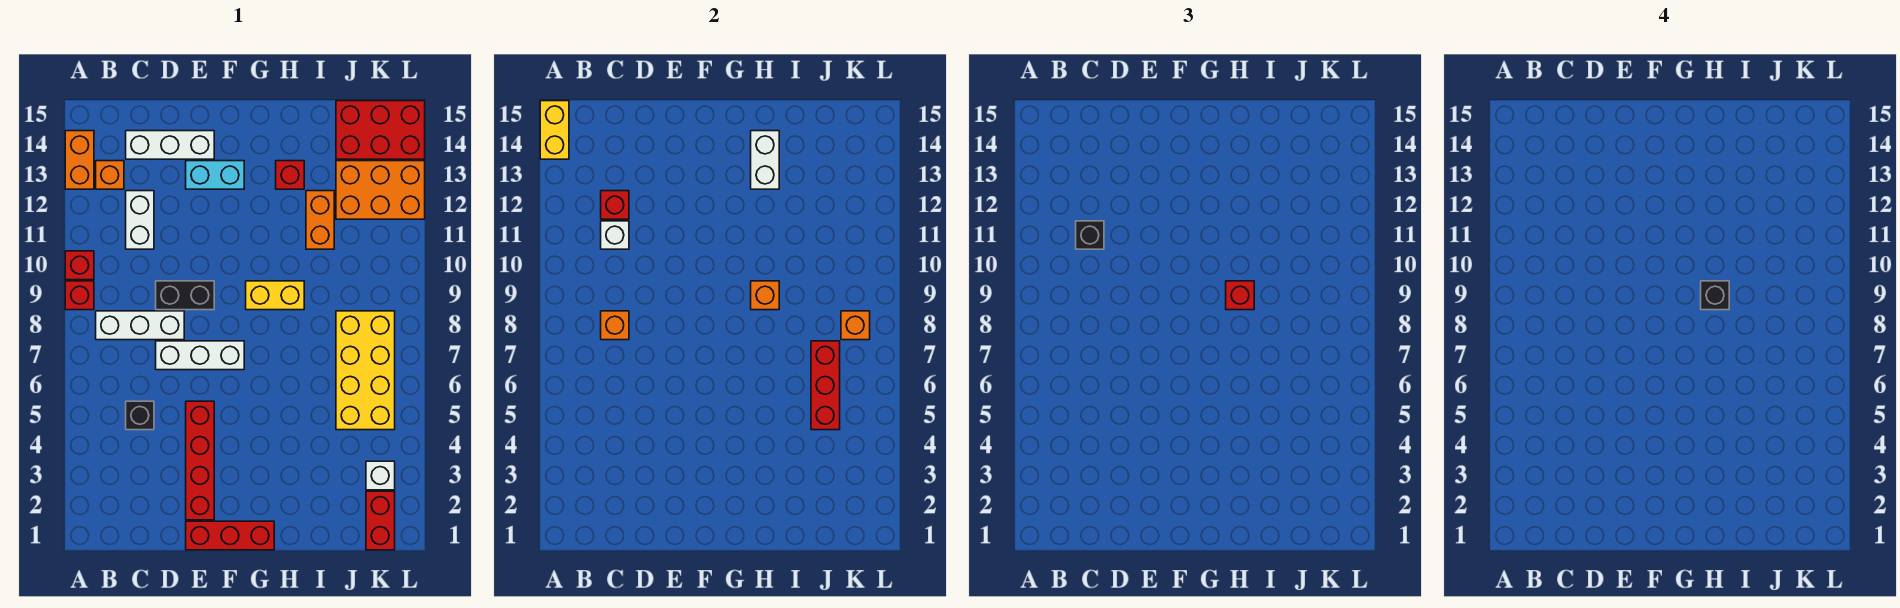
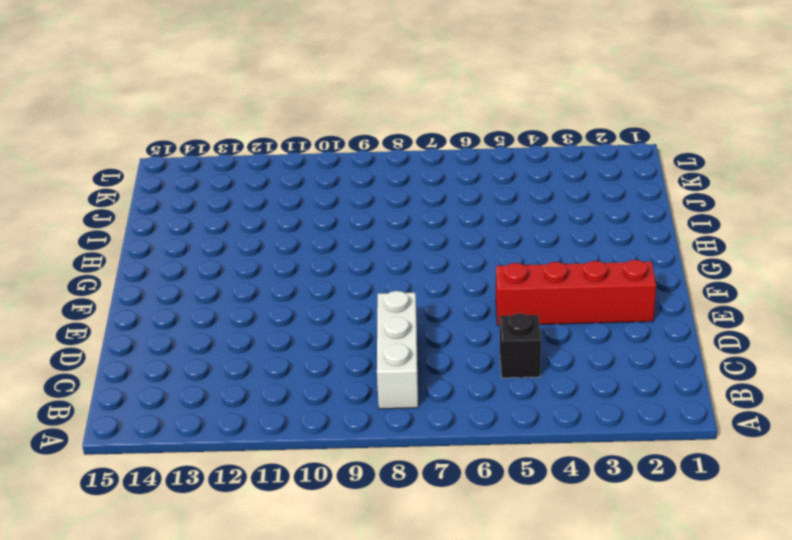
none -> red brick A9 level 1
none -> red brick A10 level 1
none -> orange brick A13:A14 level 1
none -> orange brick B13 level 1

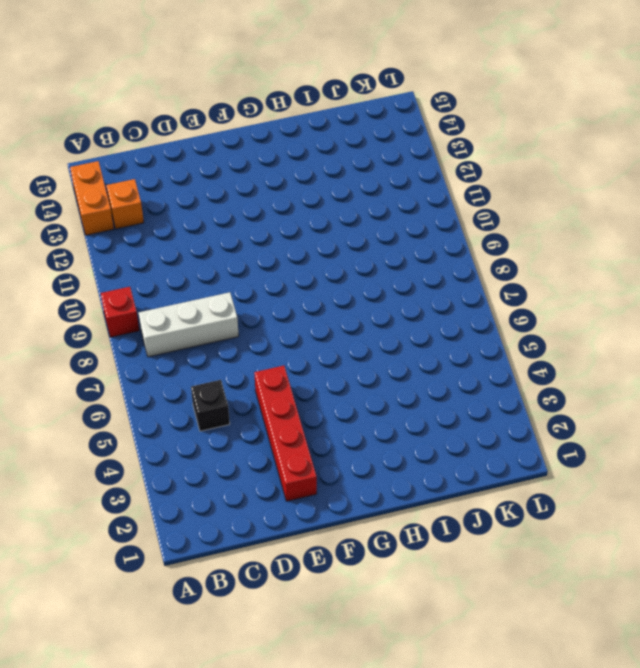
none -> red brick A10 level 1
none -> white brick C11:C12 level 1
none -> white brick C14:E14 level 1
none -> white brick D7:F7 level 1

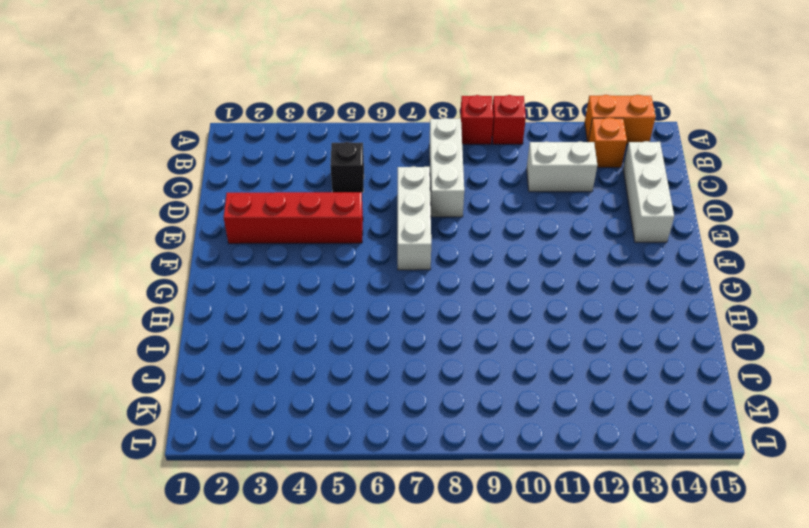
none -> black brick D9:E9 level 1
none -> red brick E1:G1 level 1
none -> cyan brick E13:F13 level 1
none -> yellow brick G9:H9 level 1

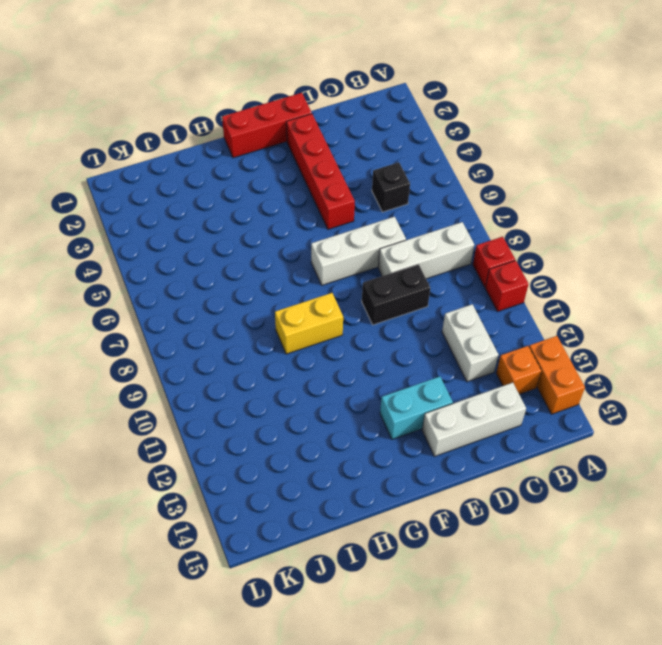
none -> red brick H13 level 1
none -> orange brick I11:I12 level 1
none -> yellow brick J5:K8 level 1
none -> orange brick J12:L13 level 1

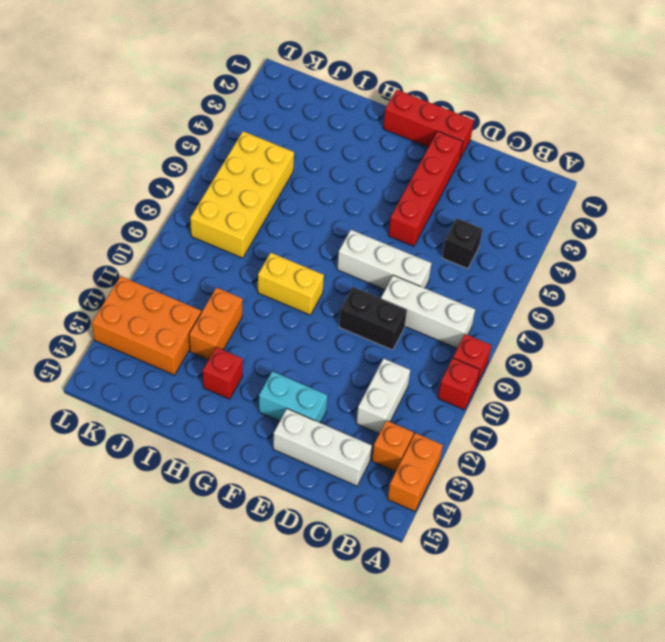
none -> red brick J14:L15 level 1
none -> red brick K1:K2 level 1
none -> white brick K3 level 1
none -> yellow brick A14:A15 level 2

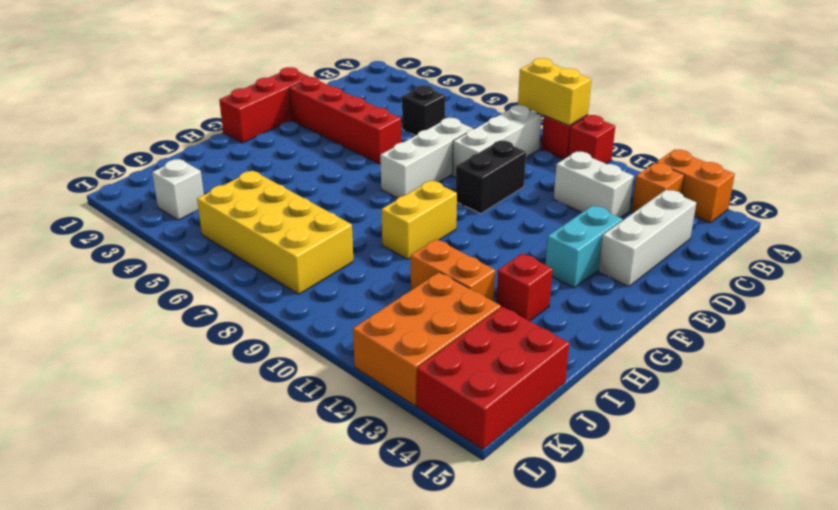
yellow brick A8:A9 level 2 -> yellow brick A14:A15 level 2
none -> red brick K1:K2 level 1
none -> orange brick C8 level 2
none -> white brick C11 level 2
none -> red brick C12 level 2

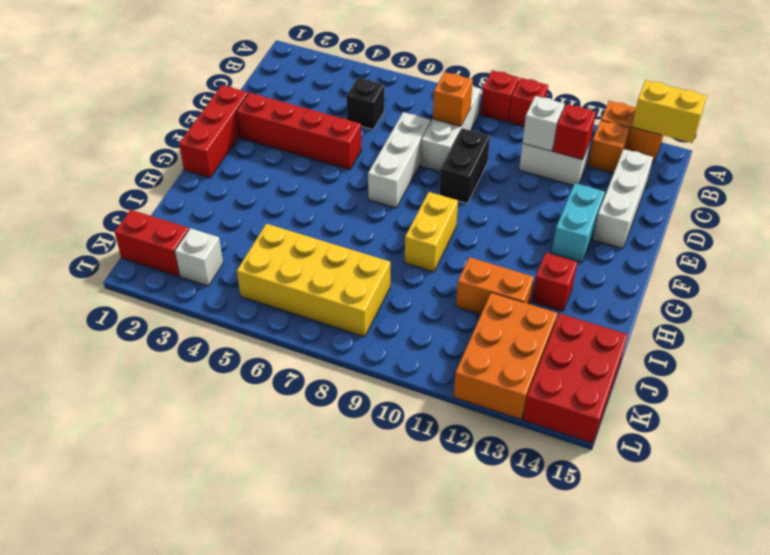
none -> orange brick H9 level 2
none -> white brick H13:H14 level 2
none -> red brick J5:J7 level 2
none -> orange brick K8 level 2

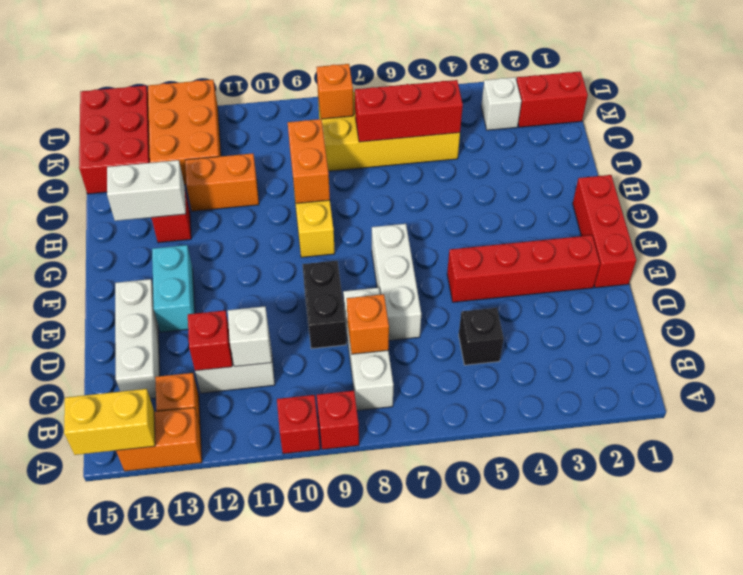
orange brick H9:I9 level 2 -> orange brick H9 level 2
none -> black brick C11 level 3
none -> red brick H9 level 3
none -> black brick H9 level 4

